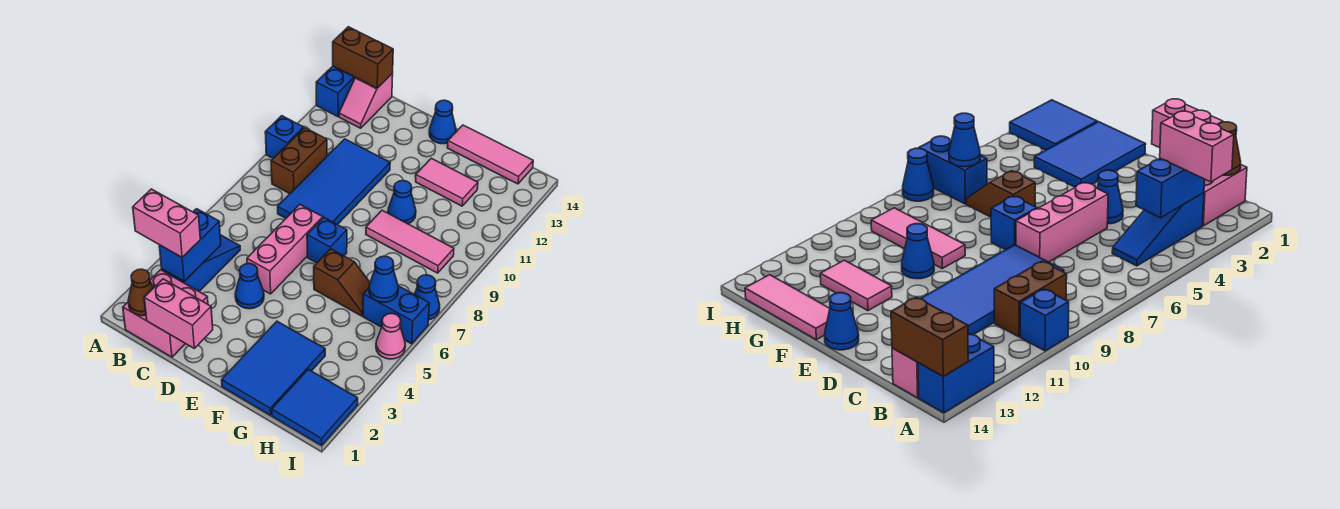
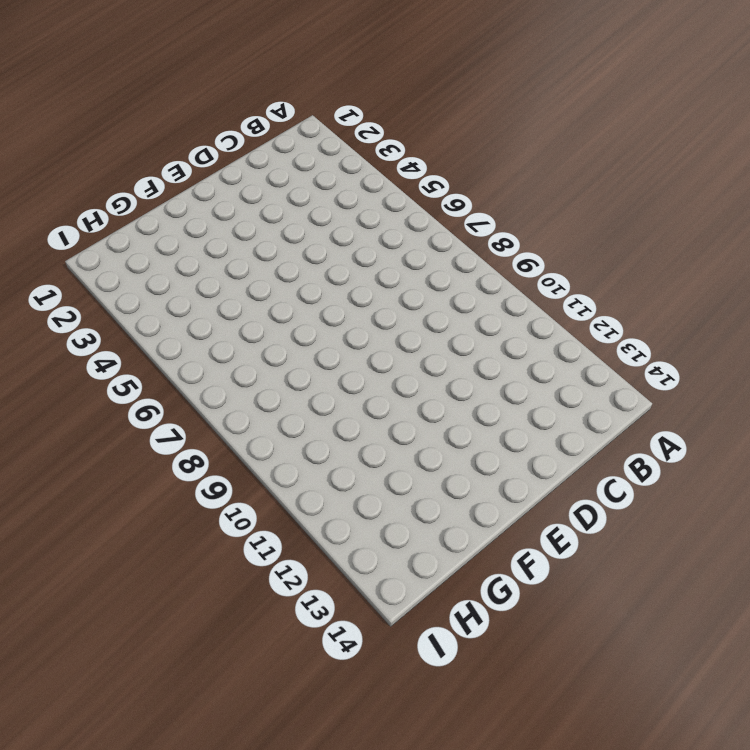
none -> blue brick A10 level 1
none -> blue brick A13:A14 level 1
none -> pink brick B1:C2 level 1

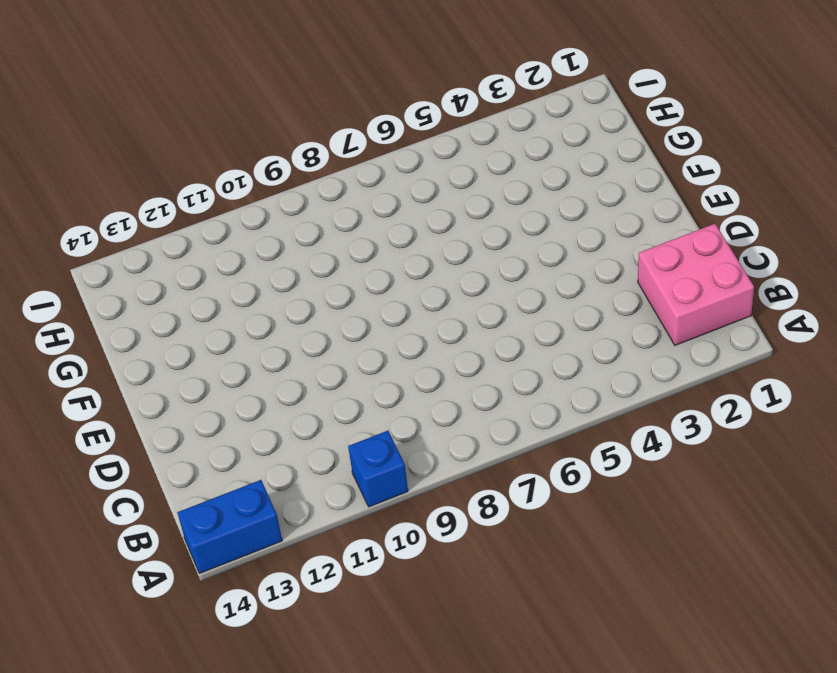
none -> blue slope B3:B5 level 1 top 3
none -> brown brick B9:B10 level 1
none -> pink slope B13:B14 level 1 top 14

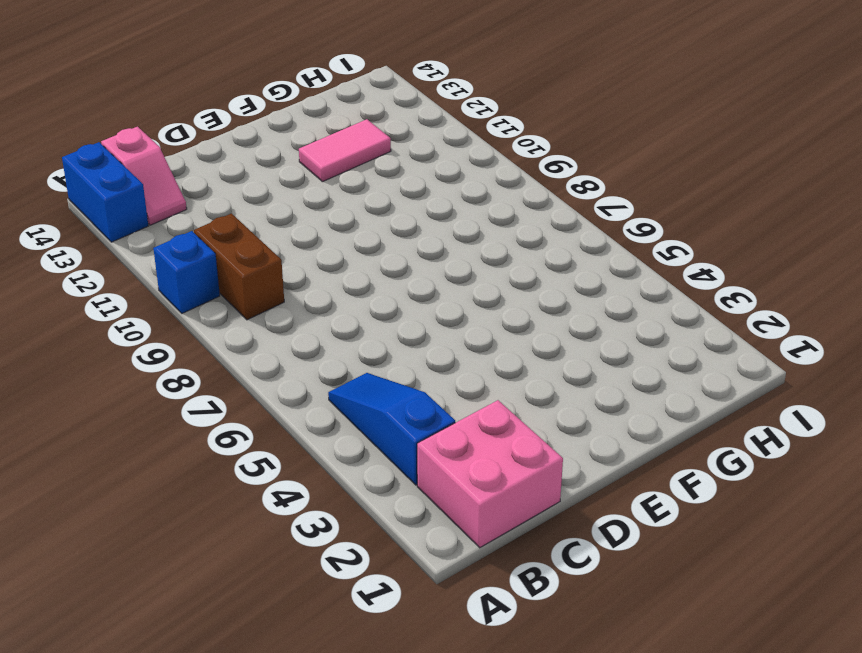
none -> blue tile C8:D11 level 1
none -> blue cone D4 level 1
none -> pink brick D5:D7 level 1

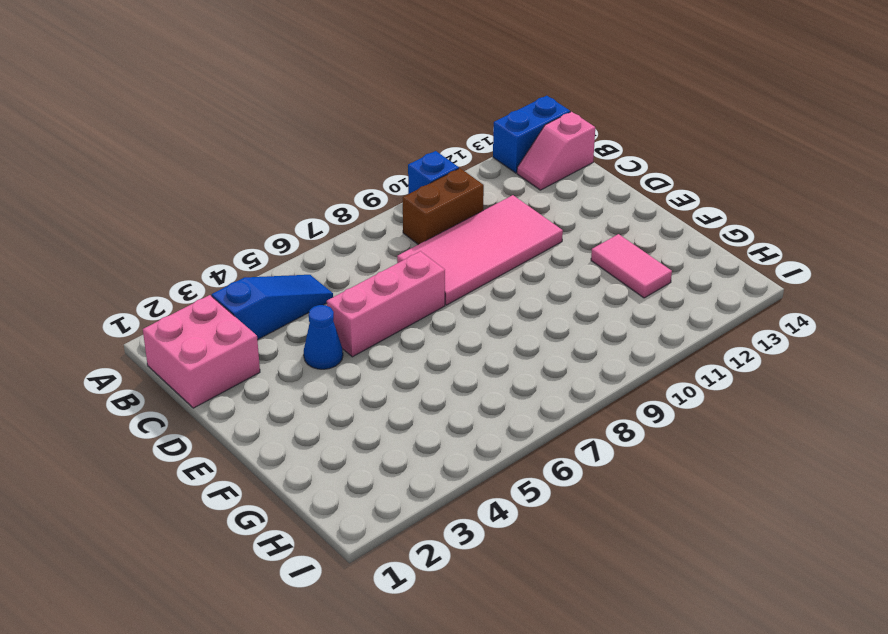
pink tile C8:D11 level 1 -> blue tile C8:D11 level 1
none -> blue brick E7 level 1
none -> blue cone E14 level 1
none -> blue tile F1:G3 level 1

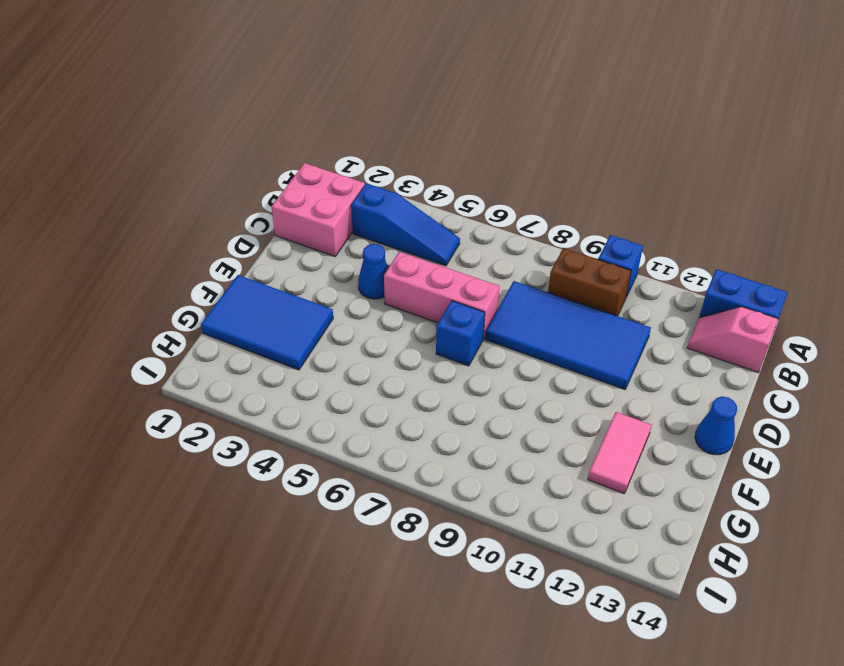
none -> brown slope F6:G6 level 1 top F
none -> pink tile F9:H9 level 1
none -> blue cone F10 level 1

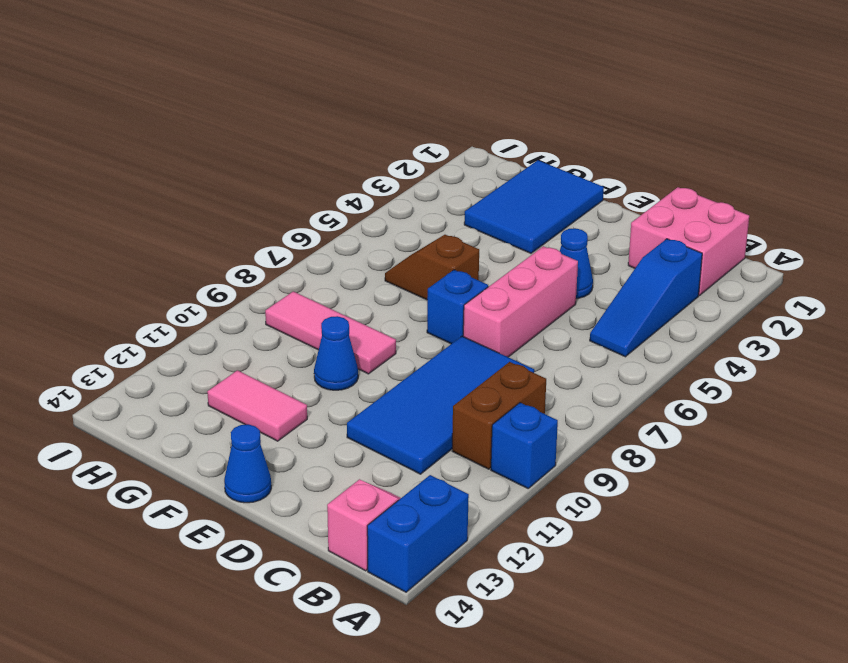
none -> pink tile F14:H14 level 1
none -> blue tile H1:I2 level 1
none -> blue brick H6:I6 level 1

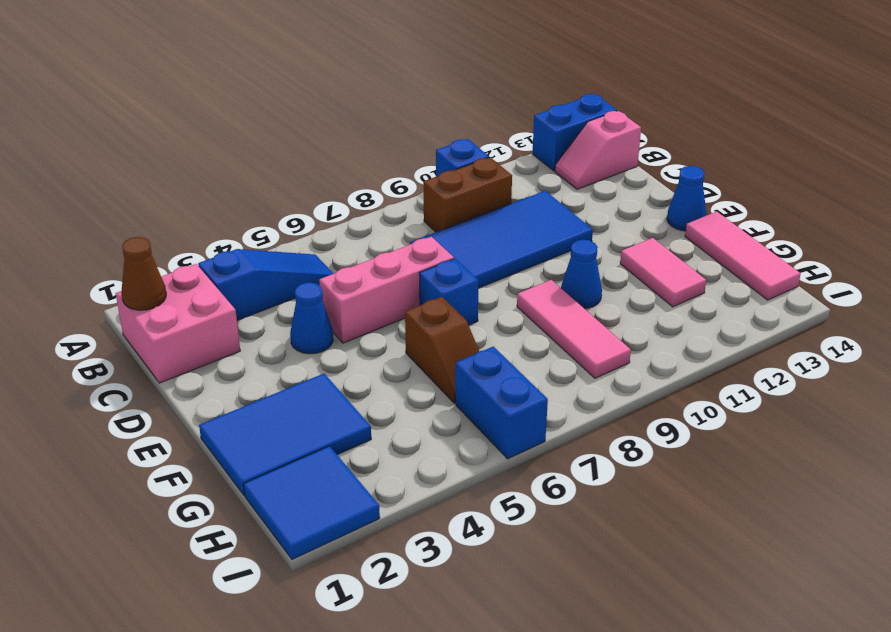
none -> pink cone I5 level 1
none -> blue cone I7 level 1
none -> brown brick A14:B14 level 2

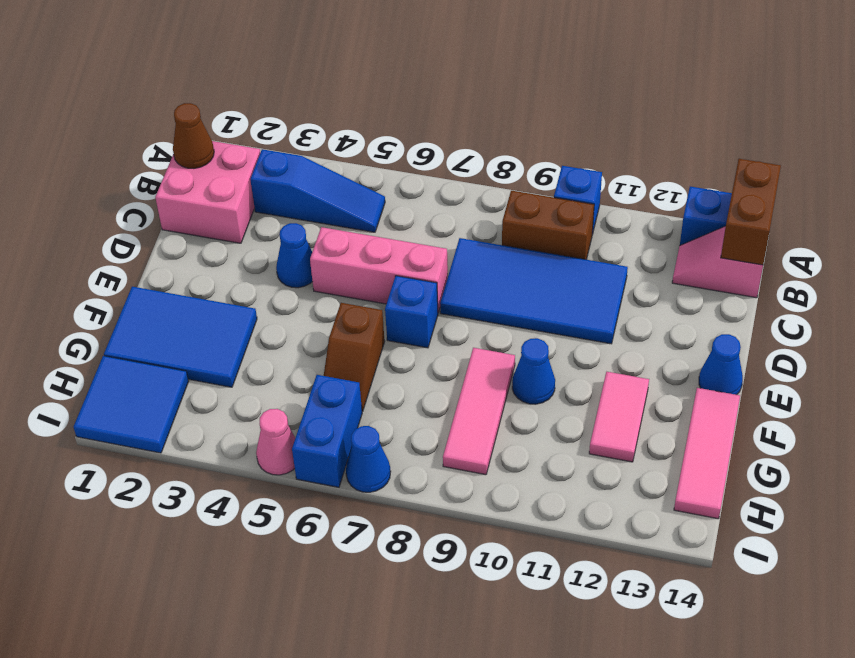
none -> blue brick B3:B4 level 2
none -> pink brick C1:D1 level 2
none -> blue cone H6 level 2

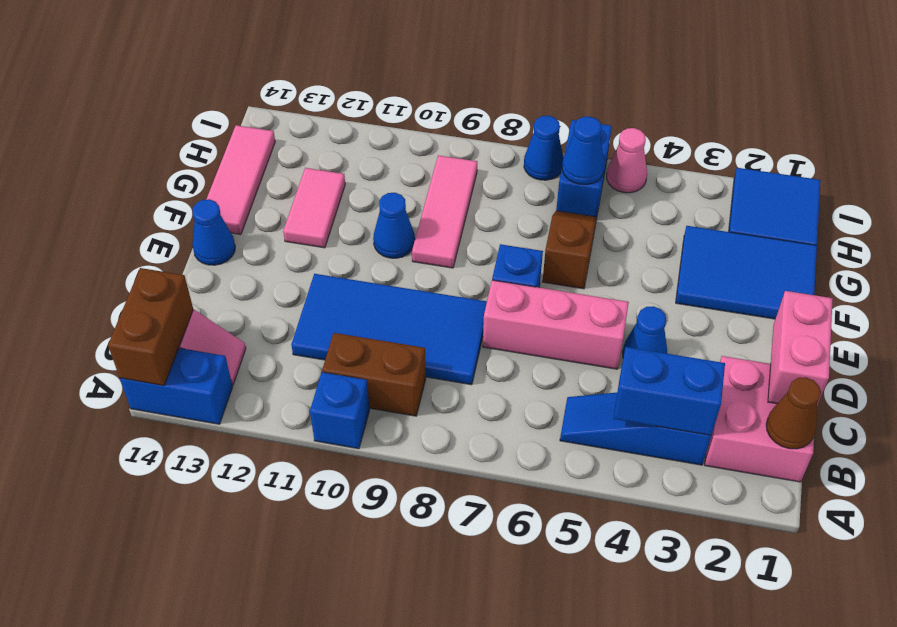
none -> pink brick A3:B3 level 3

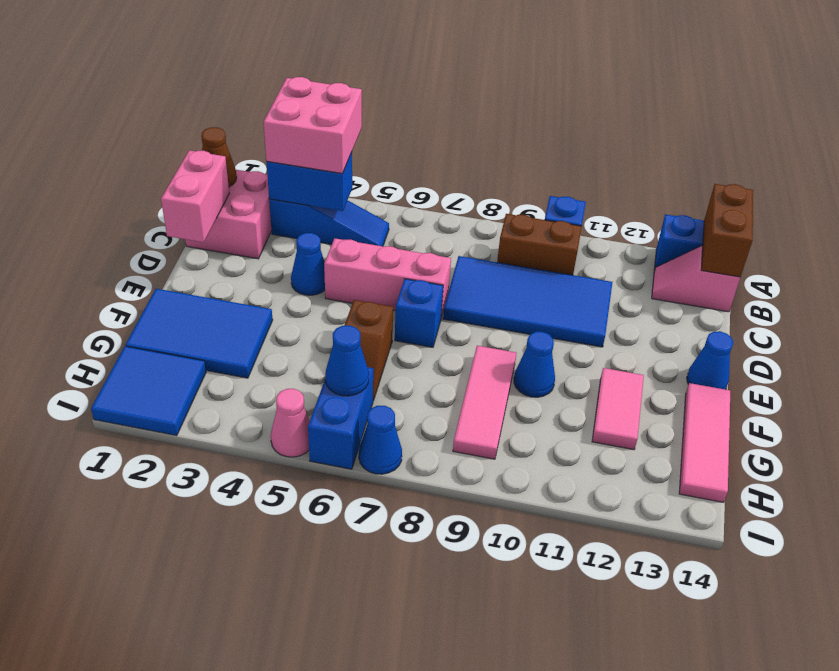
pink brick A3:B4 level 3 -> pink brick A3:B3 level 3

